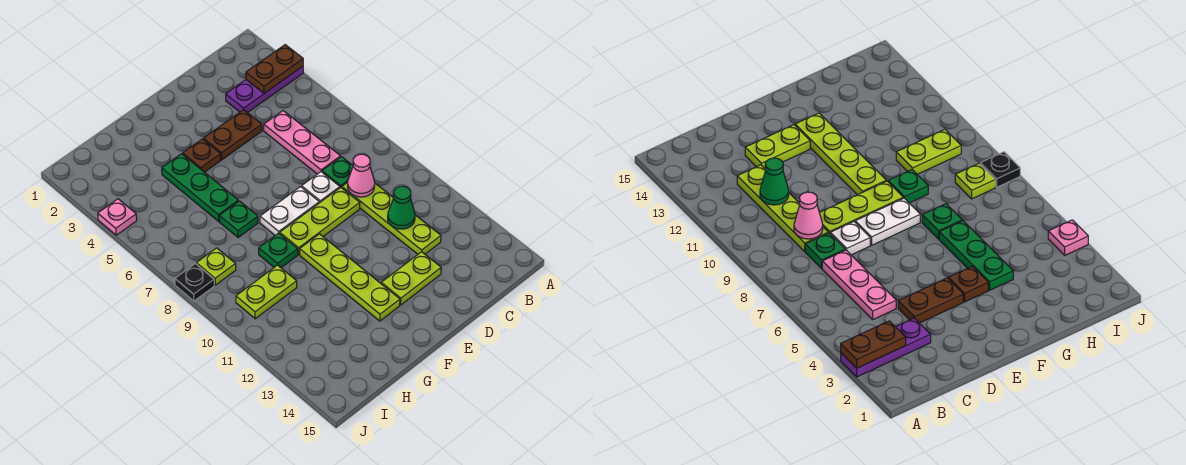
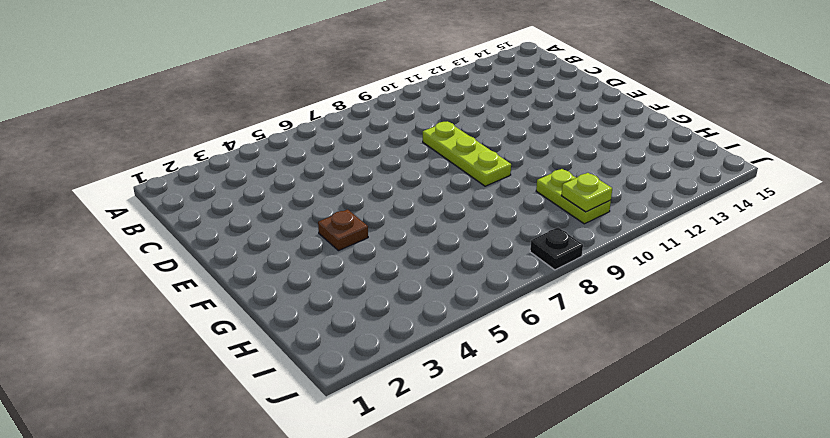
lime plate I10 level 2 -> lime plate I8 level 1
none -> purple plate A3:C3 level 1
none -> pink plate C5:C7 level 1
none -> green plate C8 level 1

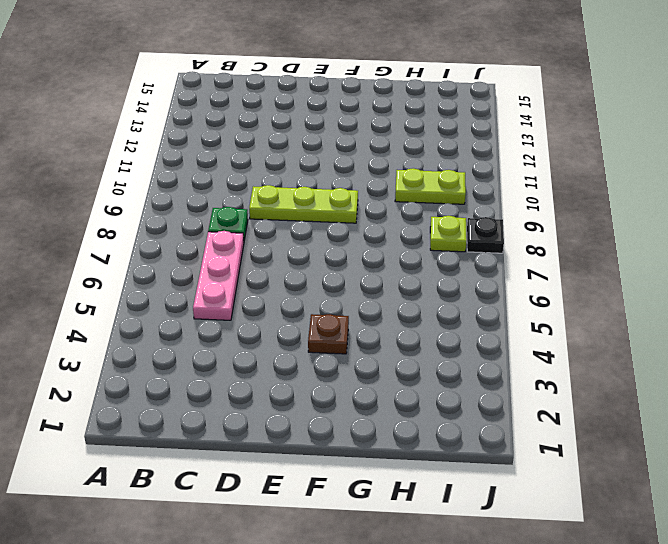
none -> purple plate A3:C3 level 1
none -> lime plate C9:C12 level 1
none -> brown plate D4:E4 level 1

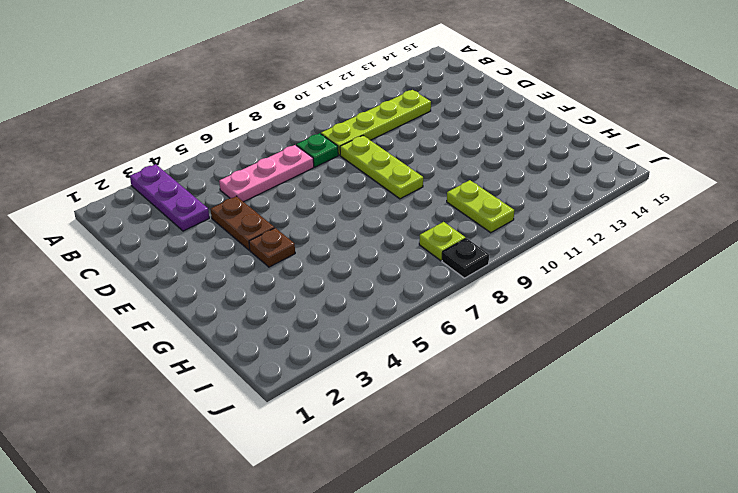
none -> white plate D8 level 1
none -> lime plate D13:E13 level 1
none -> white plate E8:F8 level 1

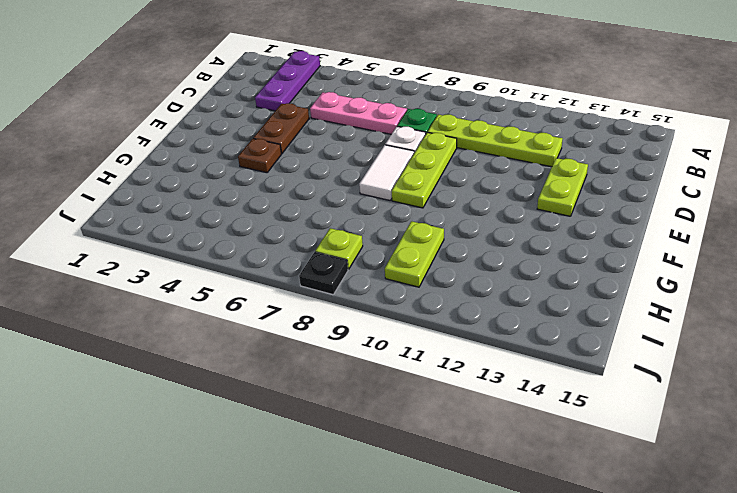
white tile E8:F8 level 1 -> white plate E8:F8 level 1
none -> lime plate F10:F13 level 1
none -> green plate G4:G6 level 1
none -> green plate G7 level 1

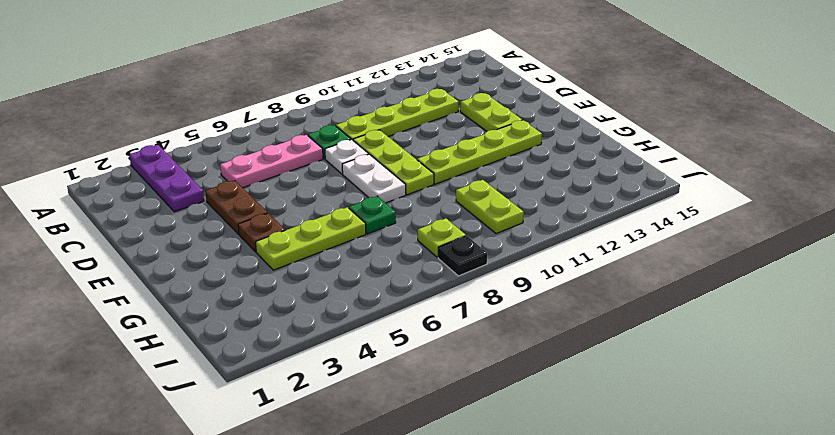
lime plate G4:G6 level 1 -> green plate G4:G6 level 1
none -> green plate G9 level 1
none -> pink plate J4 level 1
none -> brown plate A3:B3 level 2

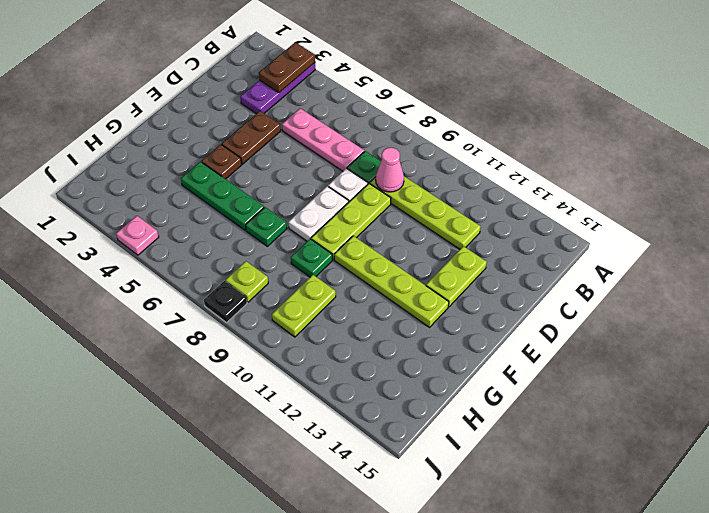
none -> green cone C11 level 2

